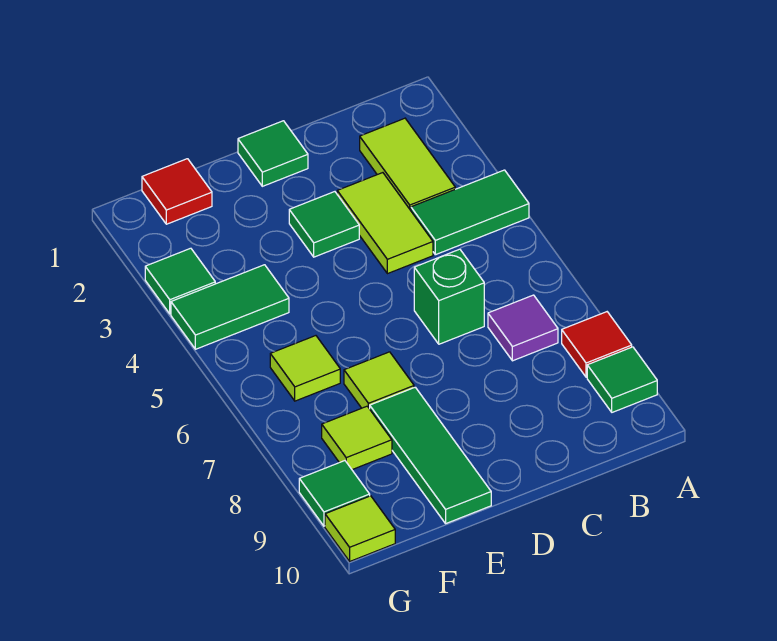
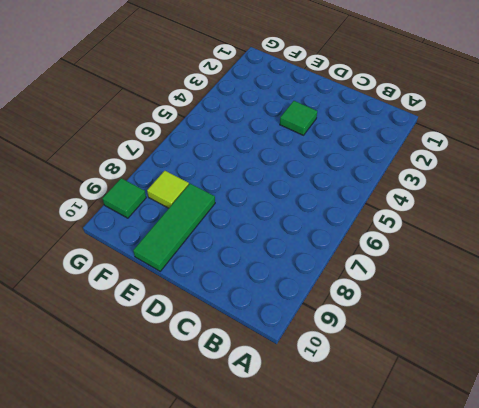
none -> green tile A4:B4 level 1
none -> red tile A8 level 1
none -> green tile A9 level 1

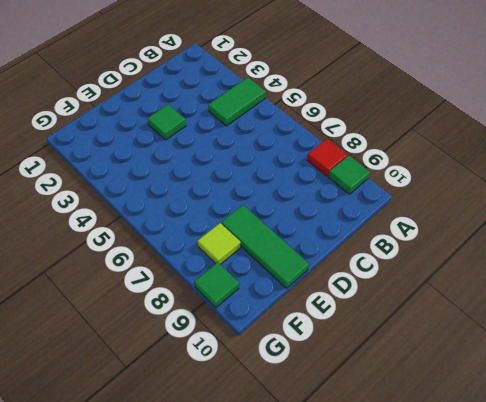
none -> lime tile B2:B3 level 1
none -> purple tile B7 level 1
none -> lime tile C3:C4 level 1

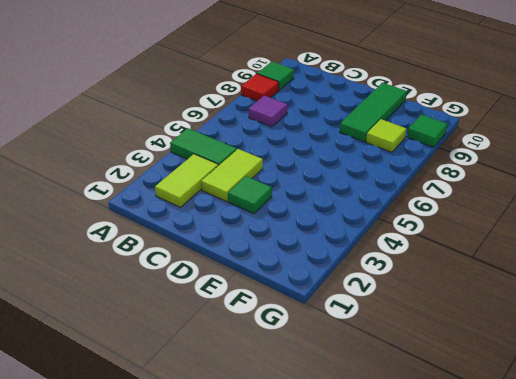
none -> green brick C6 level 1
none -> green tile D1 level 1
none -> lime tile E7 level 1

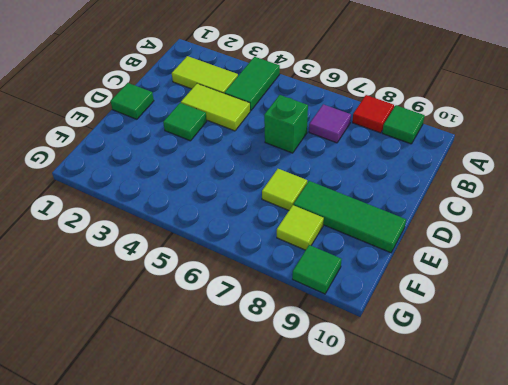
none -> red tile F1 level 1
none -> green tile F4:G4 level 1
none -> lime tile F6 level 1

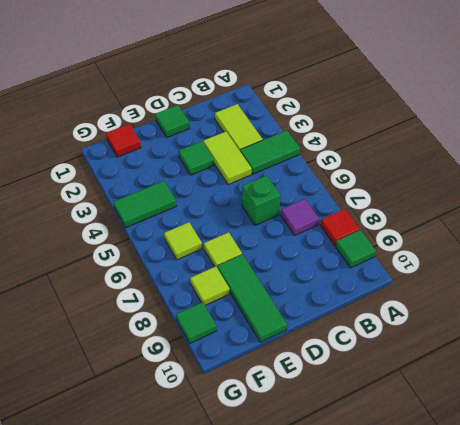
none -> green tile G3 level 1
none -> lime tile G10 level 1

